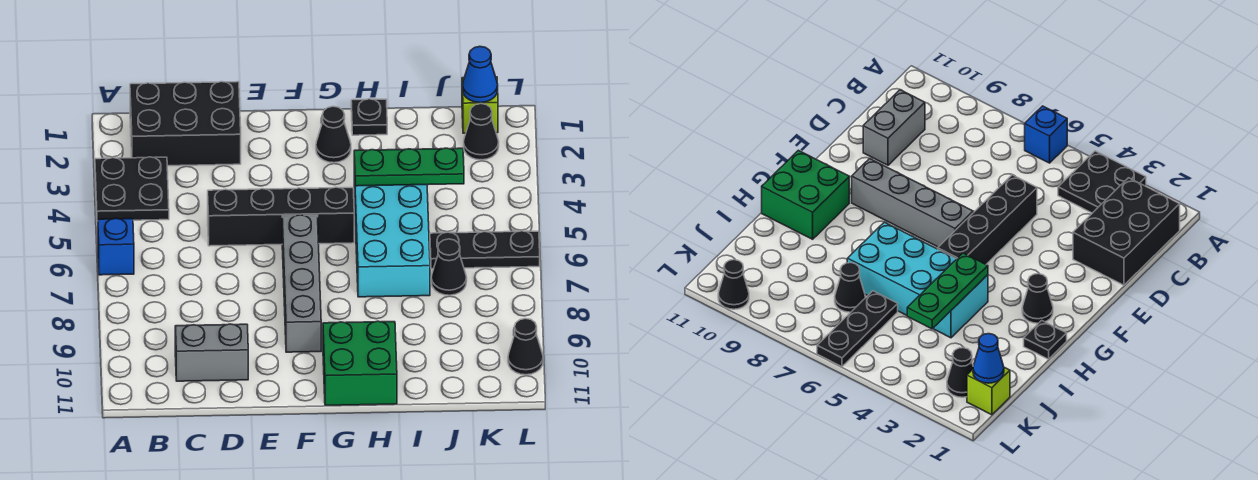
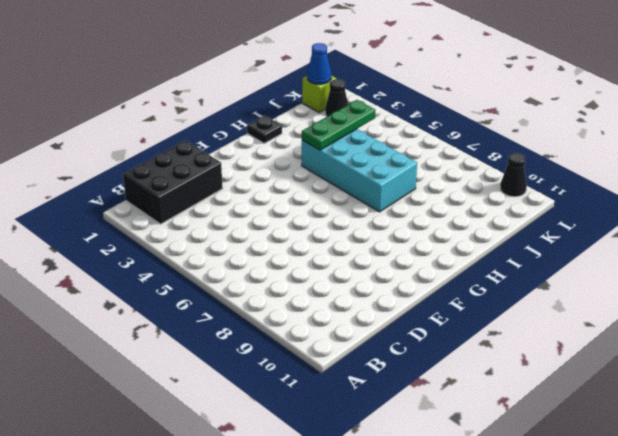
none -> black plate A3:B4 level 1
none -> blue brick A6 level 1
none -> grey brick C10:D10 level 1

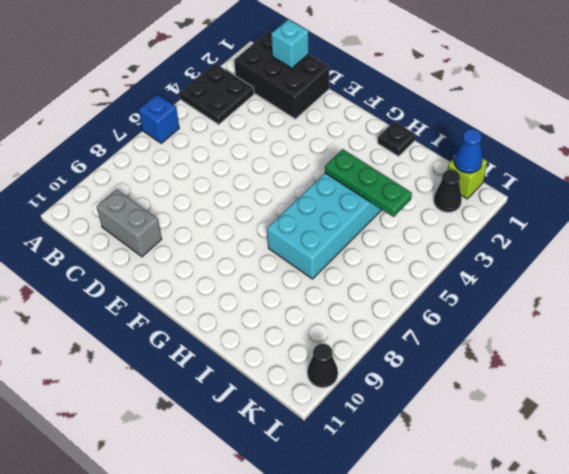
cyan brick C1 level 2 -> none
none -> black brick D5:G5 level 1
none -> grey brick F6:F9 level 1
none -> black cone G2 level 1

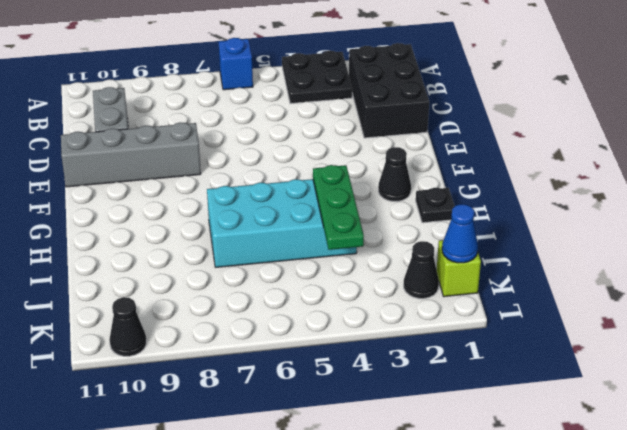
grey brick E8:E11 level 1 -> grey brick F6:F9 level 1
none -> black brick D5:G5 level 1
none -> green brick G10:H11 level 1
none -> black plate J6:L6 level 1

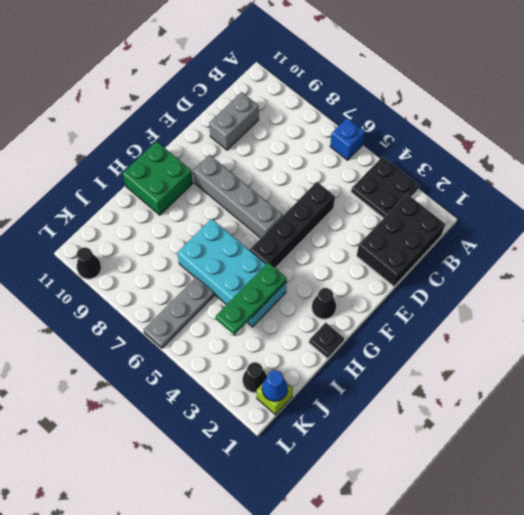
grey plate J6:L6 level 1 -> black plate J6:L6 level 1
none -> black cone J7 level 1

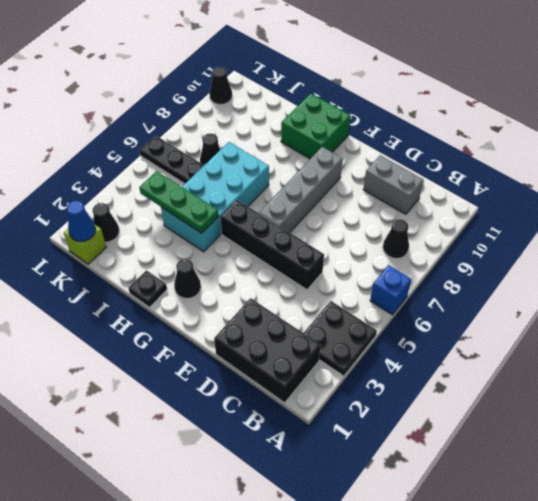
black cone B8 level 1 -> none

